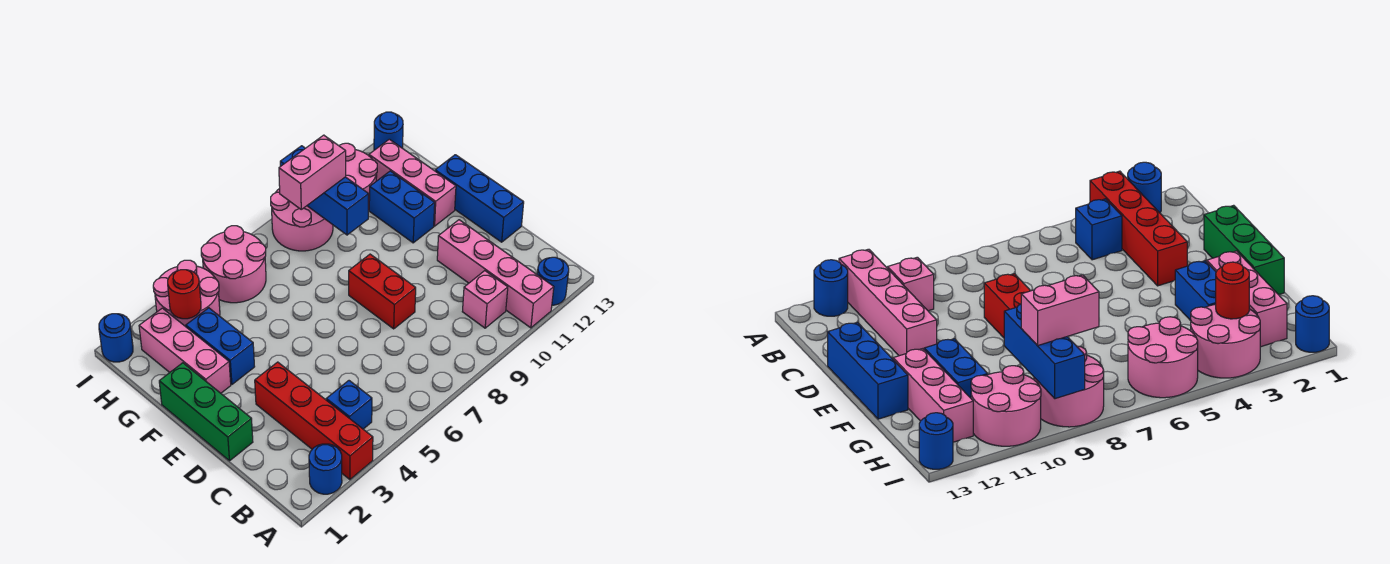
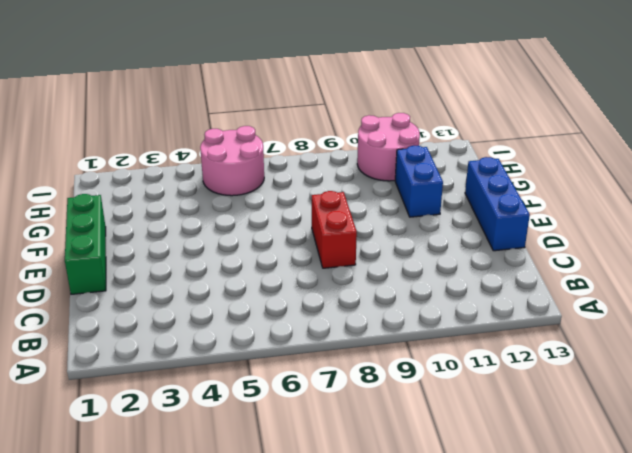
none -> blue round brick A2 level 1
none -> red brick A3:D3 level 1
none -> pink brick A11:D11 level 1

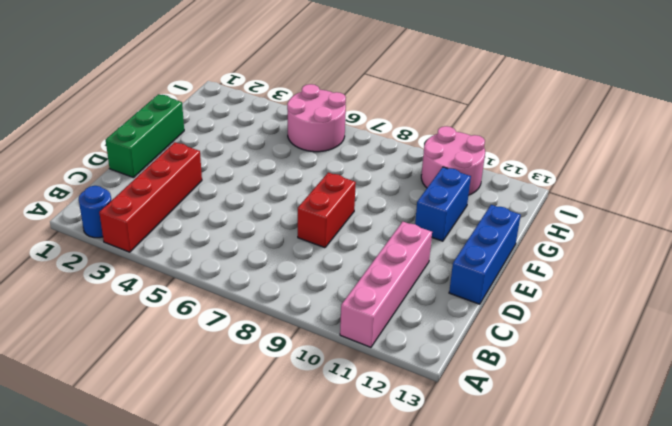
none -> blue round brick A12 level 1
none -> blue brick B4 level 1
none -> pink brick B10 level 1

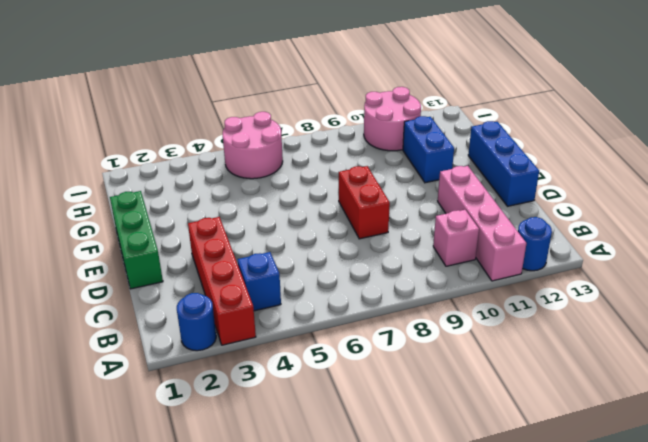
none -> pink brick F2:H2 level 1
none -> blue brick F3:G3 level 1
none -> pink brick F12:H12 level 1

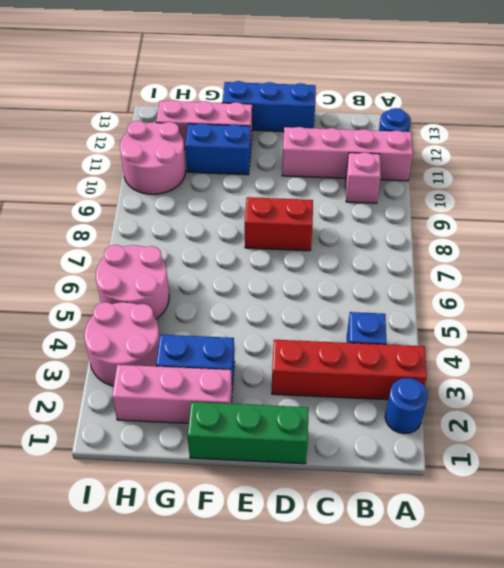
none -> pink round brick H8:I9 level 1
none -> blue round brick I1 level 1
none -> blue round brick I13 level 1

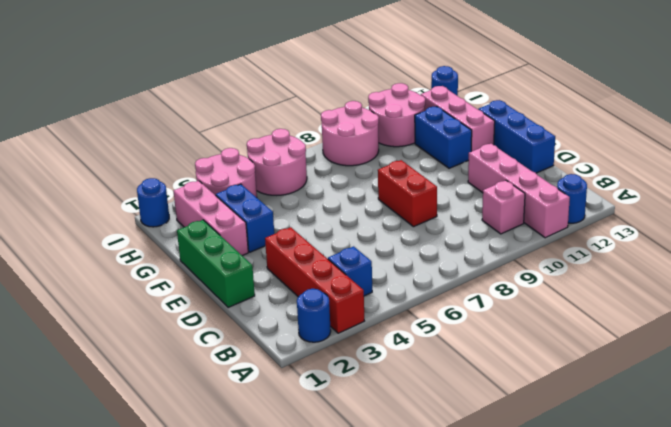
none -> blue brick G9:I9 level 2
none -> red round brick H3 level 2
none -> pink brick H8:H9 level 3

